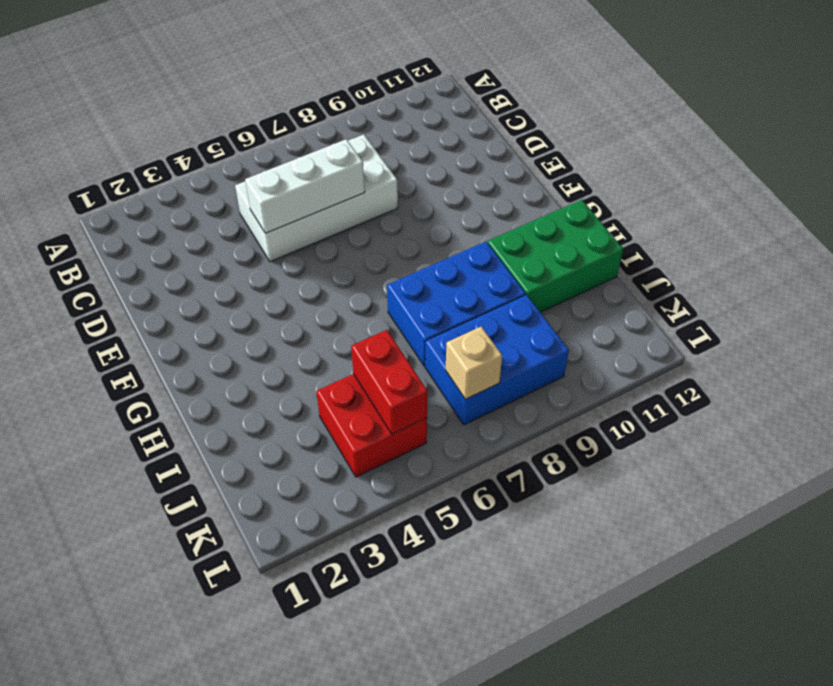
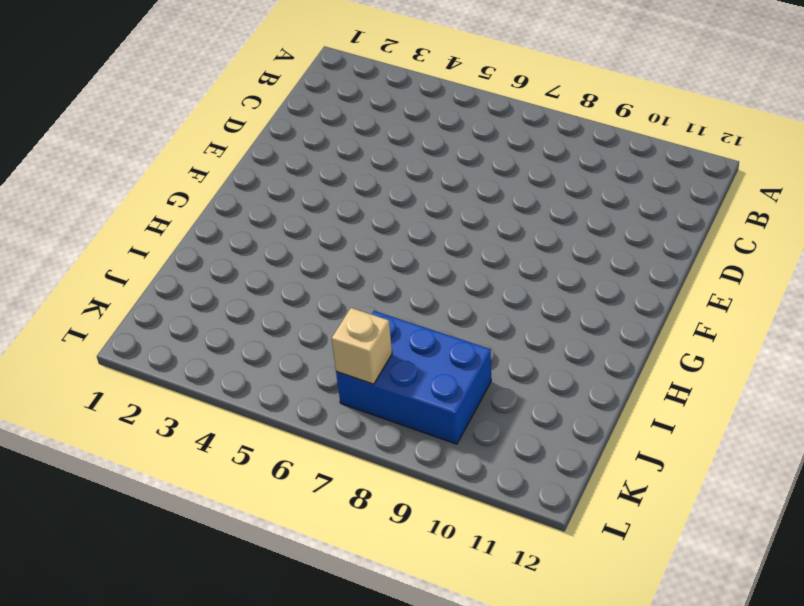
none -> white brick C5:D8 level 1
none -> blue brick H7:I9 level 1

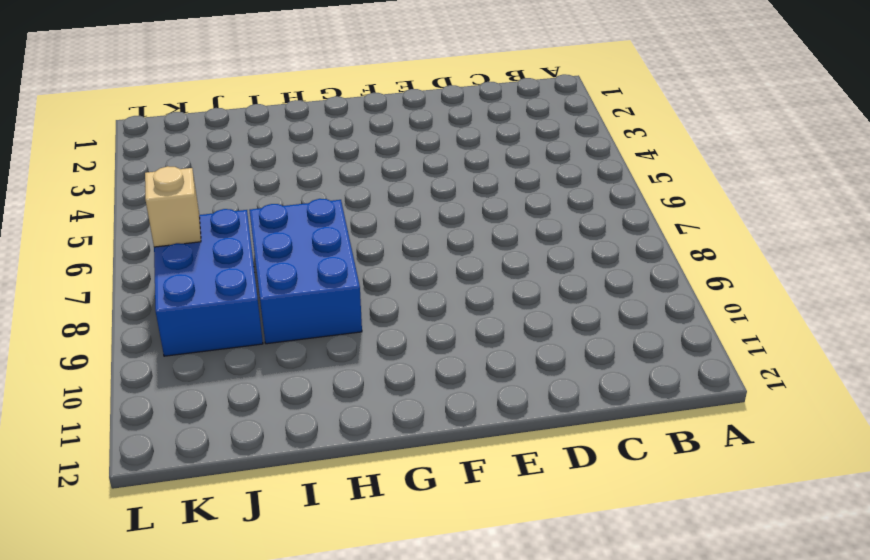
none -> white brick C5:D8 level 1
none -> green brick H10:I12 level 1

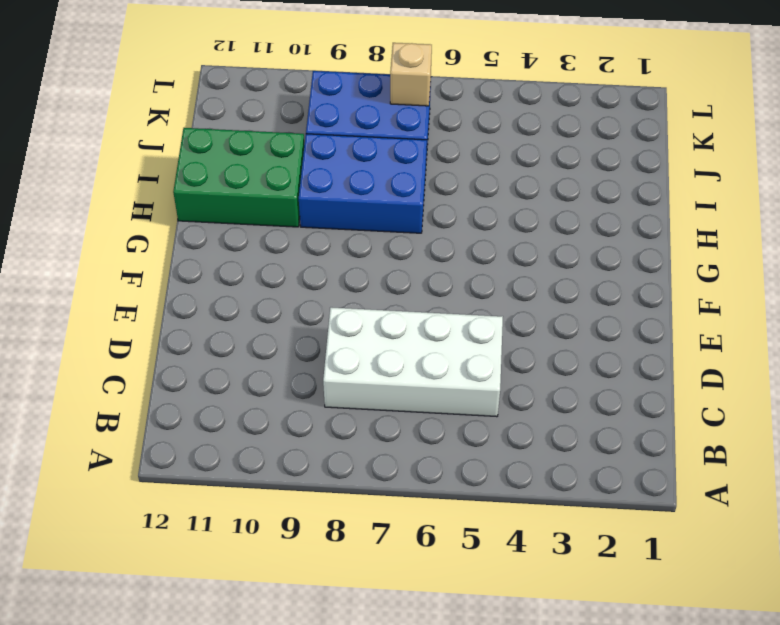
none -> red brick J4:K5 level 1
none -> white brick D5:D7 level 2

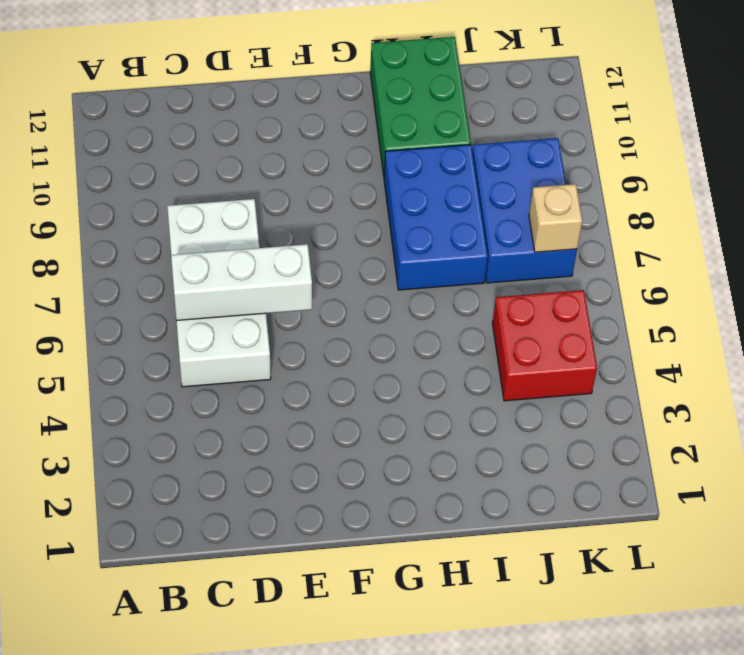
white brick C6:E6 level 2 -> white brick D5:D7 level 2
none -> red brick J5:K5 level 2

